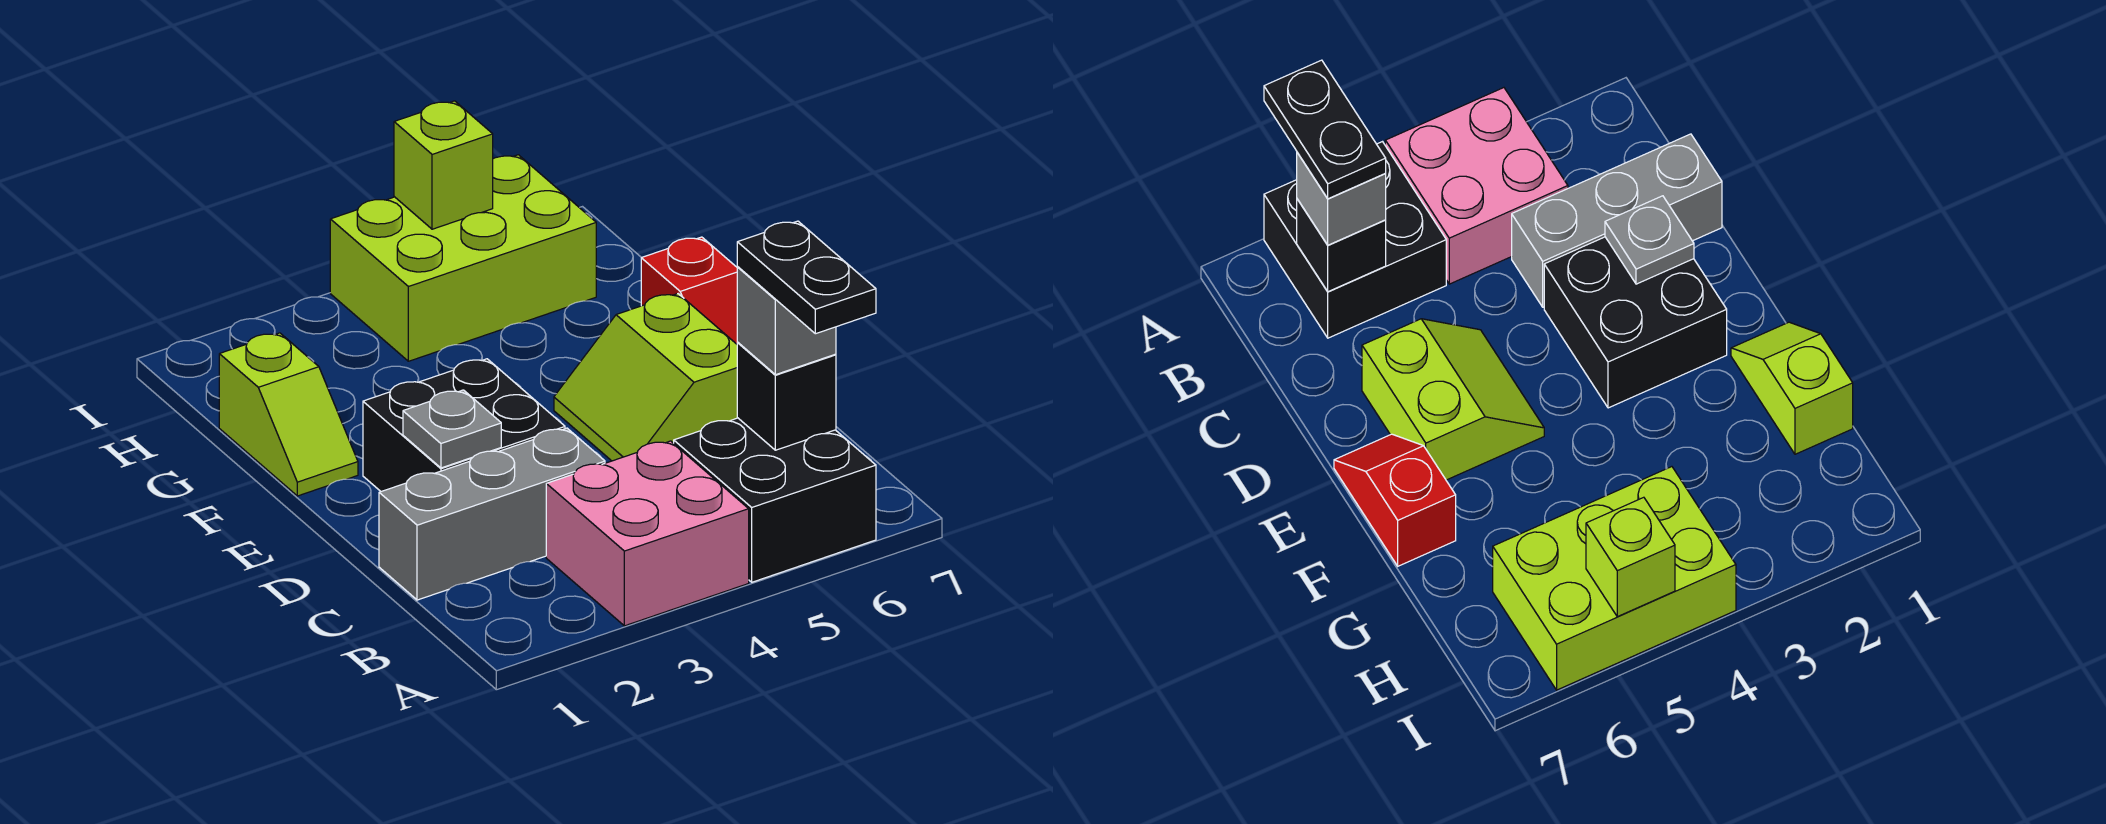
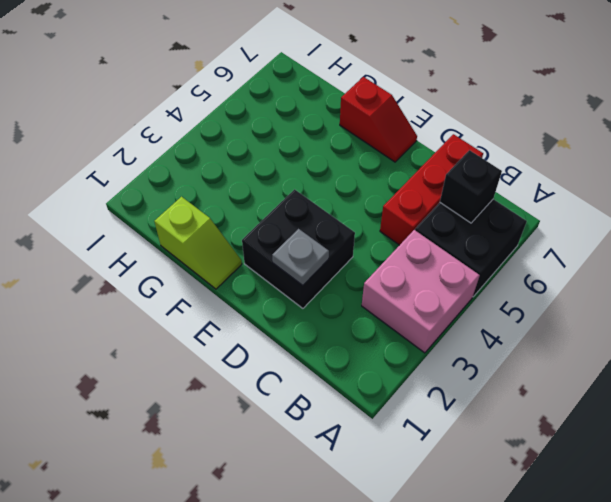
red brick C5:C7 level 1 -> none
none -> grey brick C1:C3 level 1
none -> lime slope D5:E6 level 1 top 6
none -> lime brick H4:I6 level 1

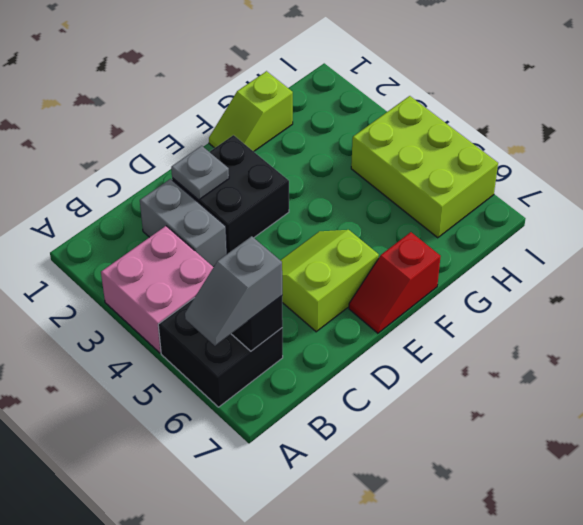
grey slope A6:B6 level 3 top B -> grey brick B6 level 3
grey brick C2:C3 level 1 -> grey brick C1:C3 level 1
none -> lime brick I5 level 2
none -> black plate A6:B6 level 4

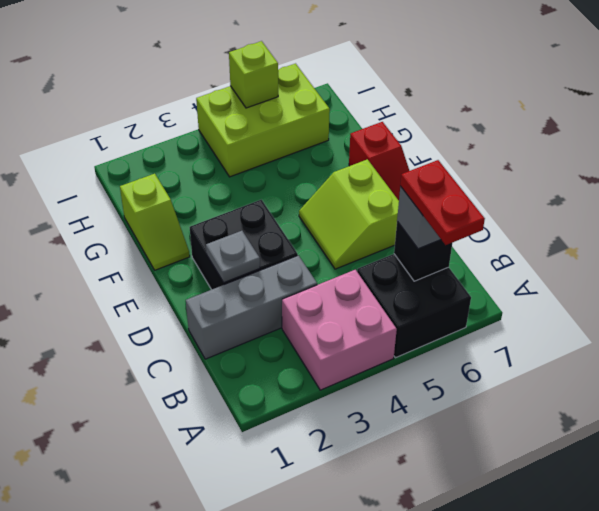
red plate A6:B6 level 4 -> black plate A6:B6 level 4

